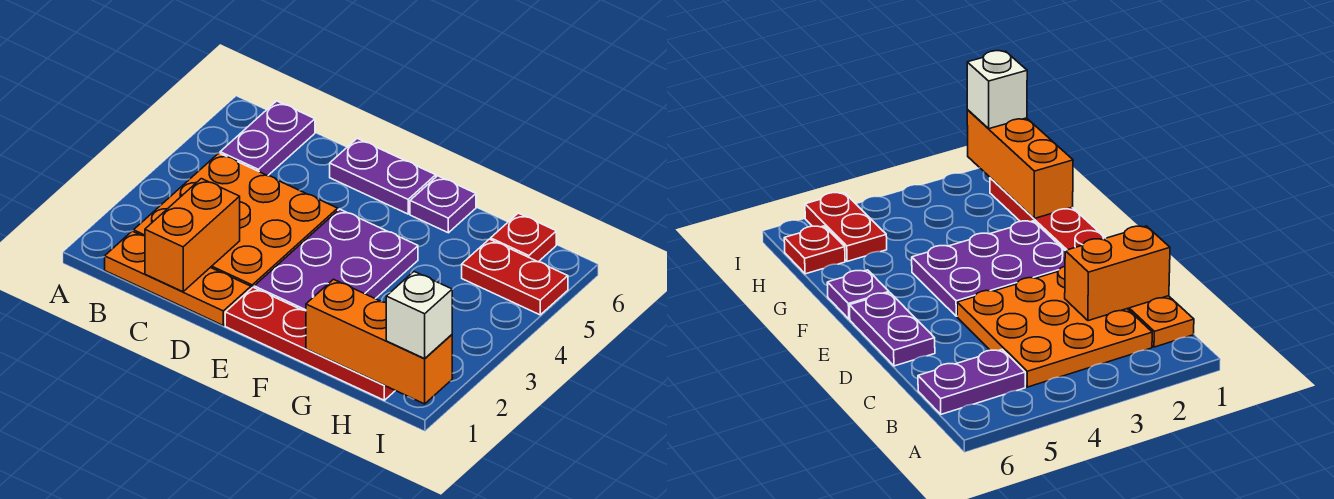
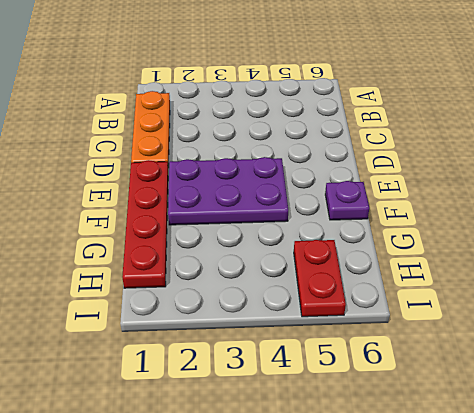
none -> orange plate B2:D4 level 1
none -> purple plate B5:B6 level 1
none -> purple plate D6:E6 level 1

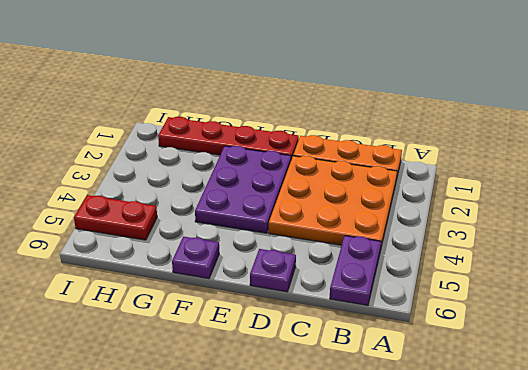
purple plate D6 level 1 -> purple plate D6:E6 level 1
none -> red plate H6 level 1
none -> orange brick C1:C2 level 2
none -> orange brick G1:I1 level 2

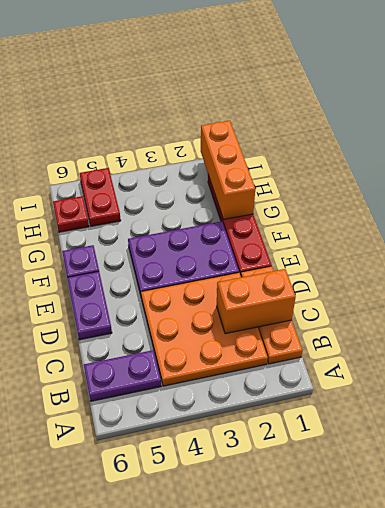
none -> white brick I1 level 3

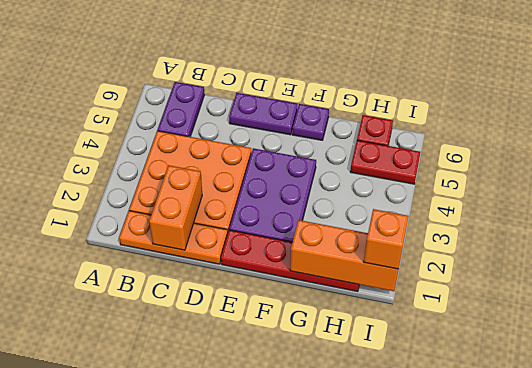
orange brick I1 level 3 -> white brick I1 level 3

